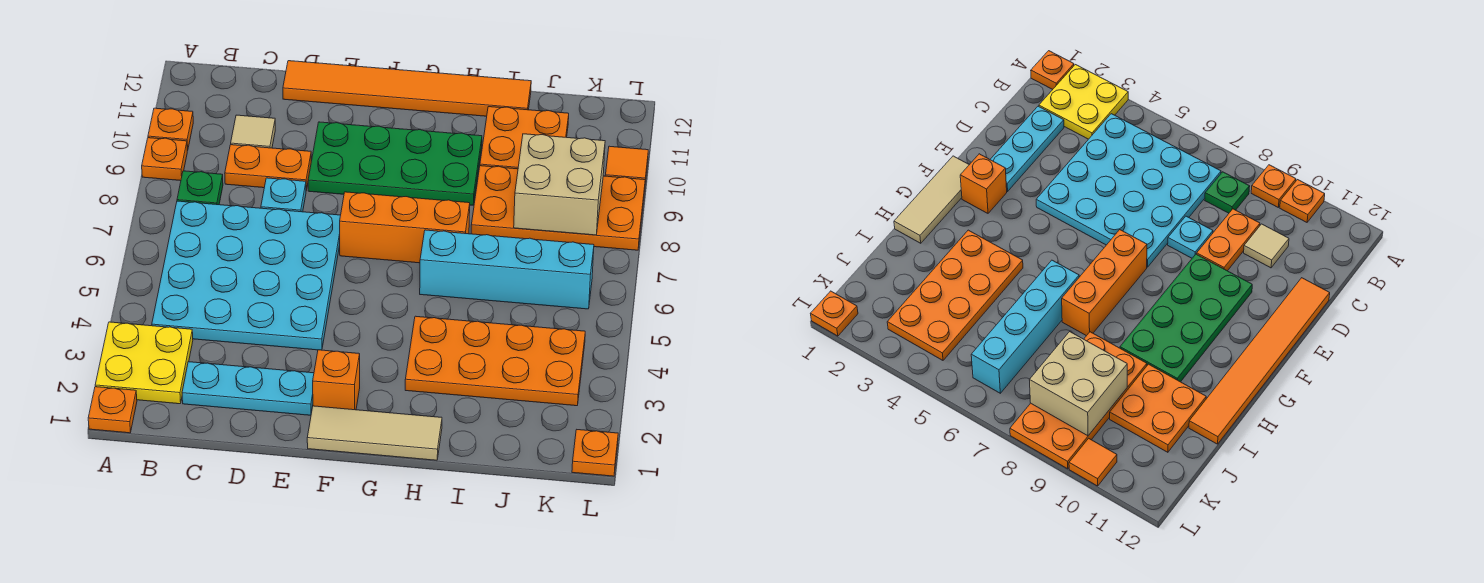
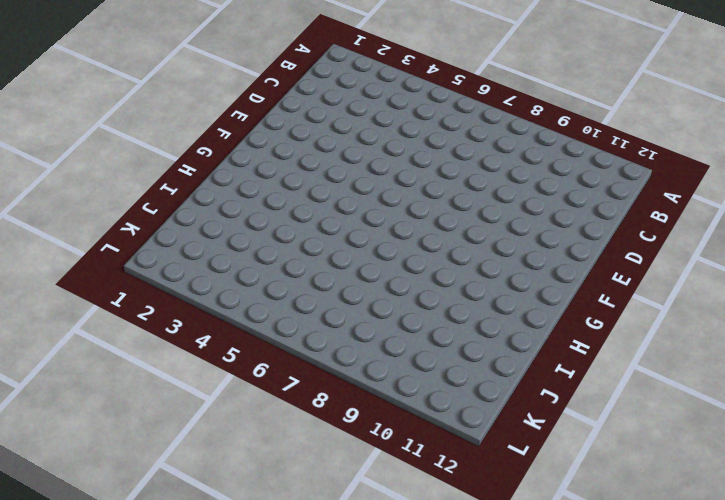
none -> orange plate A1 level 1
none -> yellow plate A2:B3 level 1
none -> orange plate A9 level 1

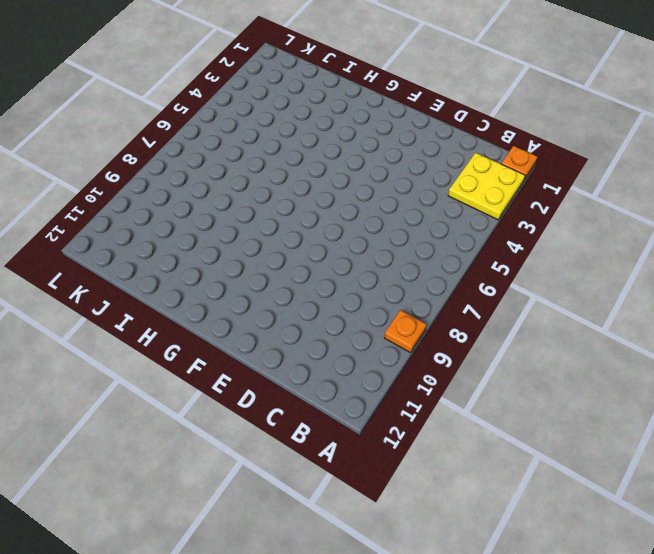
none -> orange plate A10 level 1
none -> cyan plate B4:E7 level 1
none -> green plate B8 level 1

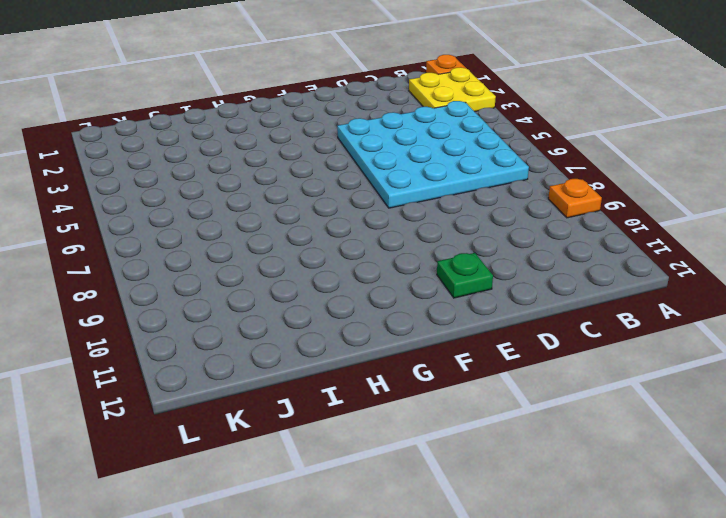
green plate E11 level 1 -> green plate B8 level 1
none -> orange plate A10 level 1
none -> cyan plate C2:E2 level 1
none -> orange plate C9:D9 level 1

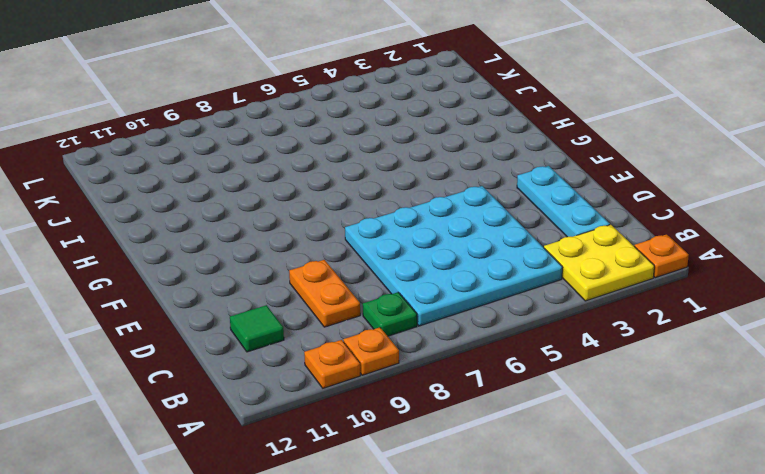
green tile C11 level 1 -> none
none -> tan tile C10 level 1
none -> cyan plate D8 level 1
none -> orange tile D12:I12 level 1

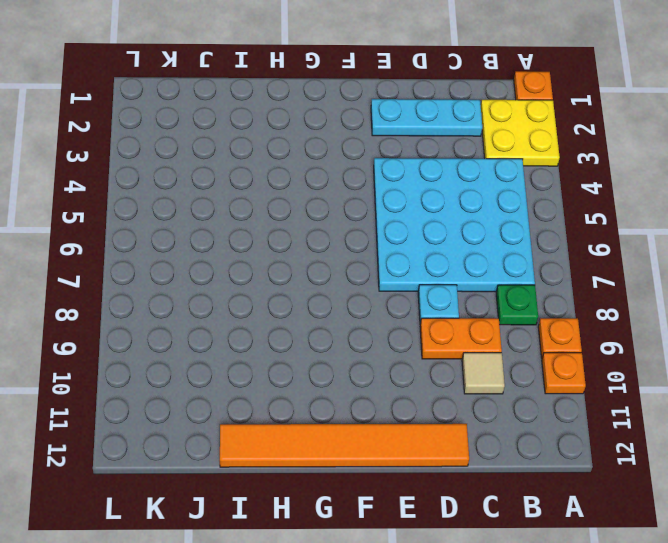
none -> green plate E9:H10 level 1
none -> tan tile F1:H1 level 1
none -> orange brick F2 level 1

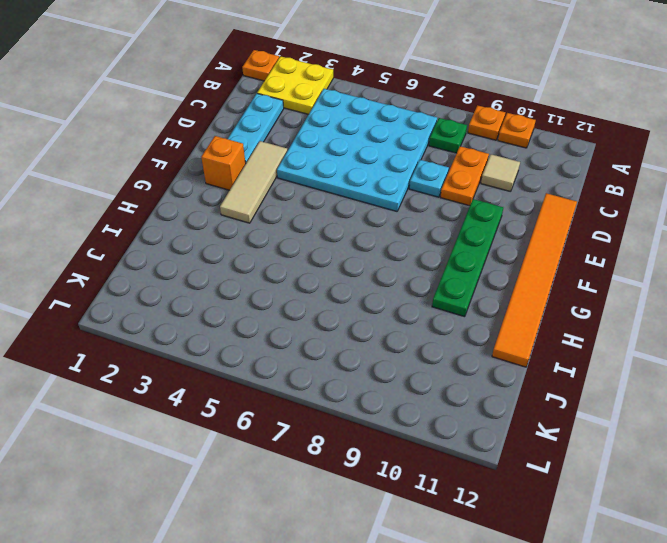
tan tile E3:G3 level 1 -> tan tile F1:H1 level 1
green plate E10:H10 level 1 -> green plate E9:H10 level 1
none -> orange brick F7:H7 level 1
none -> orange plate H3:K4 level 1
none -> cyan brick H6:K6 level 1

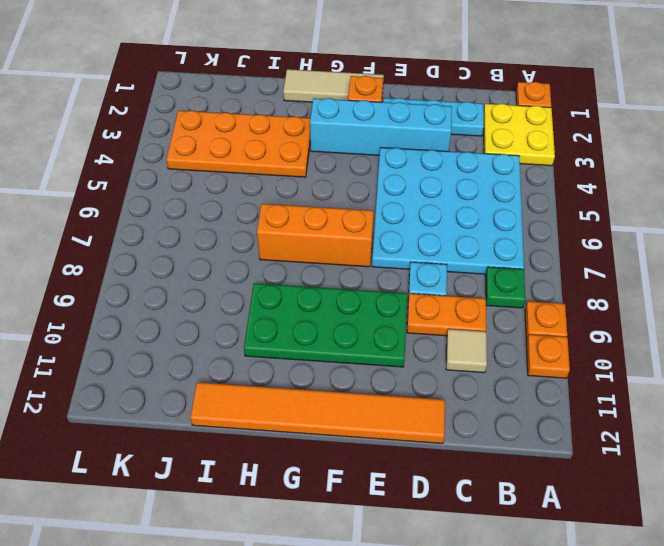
cyan brick D3:G3 level 1 -> cyan brick H6:K6 level 1
none -> orange plate I8:L9 level 1
none -> orange plate I10:J11 level 1
none -> orange plate L1 level 1

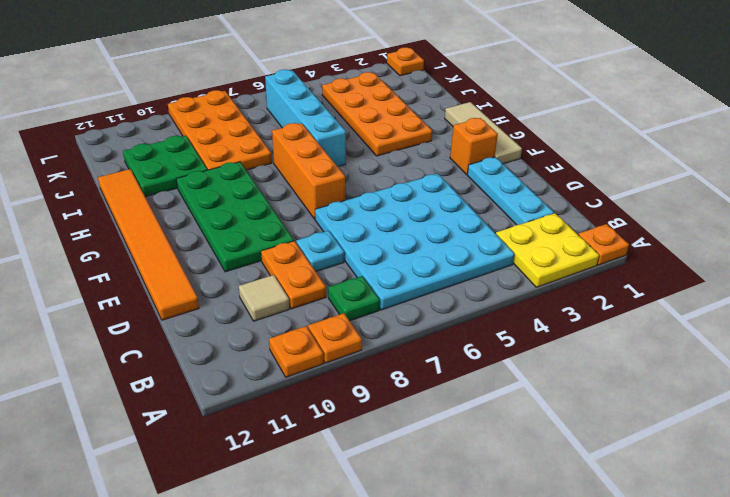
green plate I10:J11 level 1 -> orange plate I10:J11 level 1
none -> orange tile L10 level 1
none -> tan brick J8:K9 level 2

